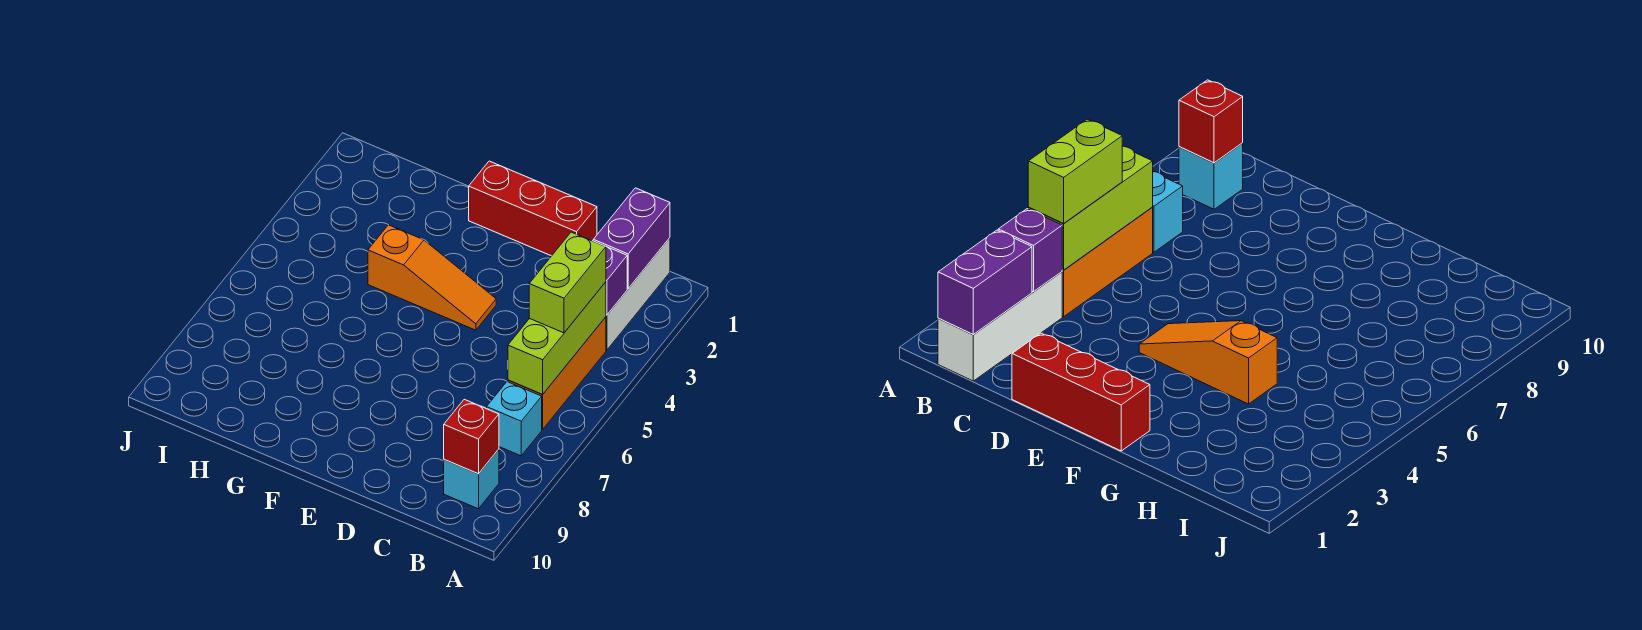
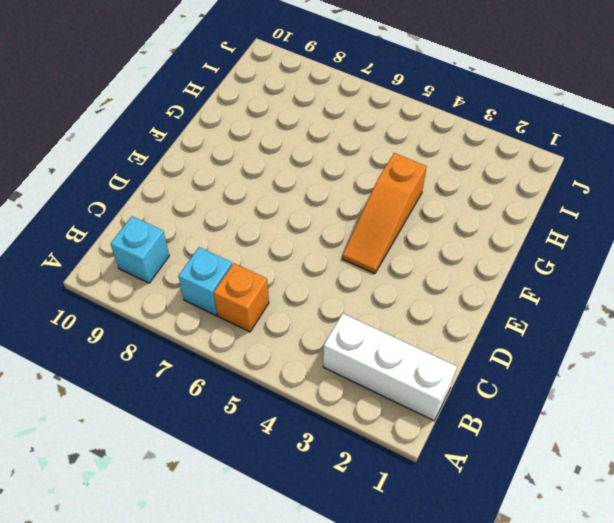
orange brick B6 level 1 -> orange brick B4:B6 level 1
none -> red brick D1:F1 level 1
none -> purple brick B1:B2 level 2

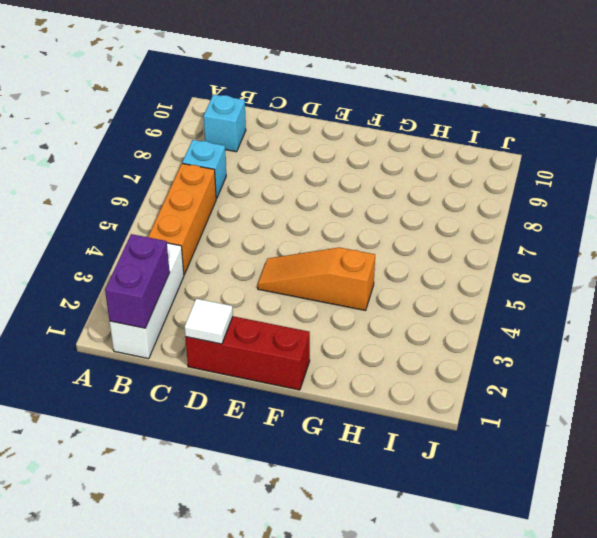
white tile D1 level 2 -> none
none -> purple brick B3 level 2
none -> lime brick B4:B6 level 2

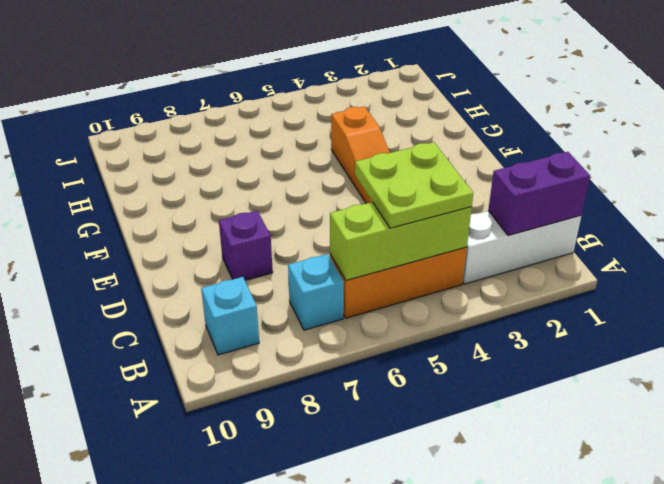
lime plate B4:C5 level 3 -> lime brick B4:B5 level 3
purple brick D8 level 1 -> purple brick B3 level 2
none -> red brick D1:F1 level 1
none -> red brick B9 level 2

